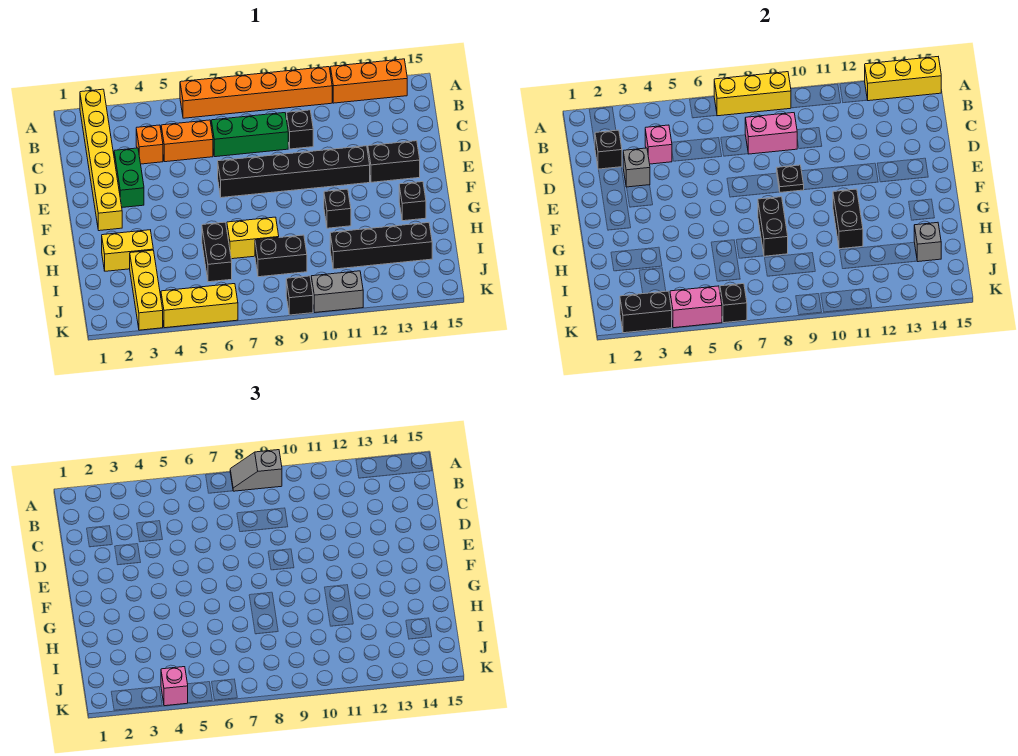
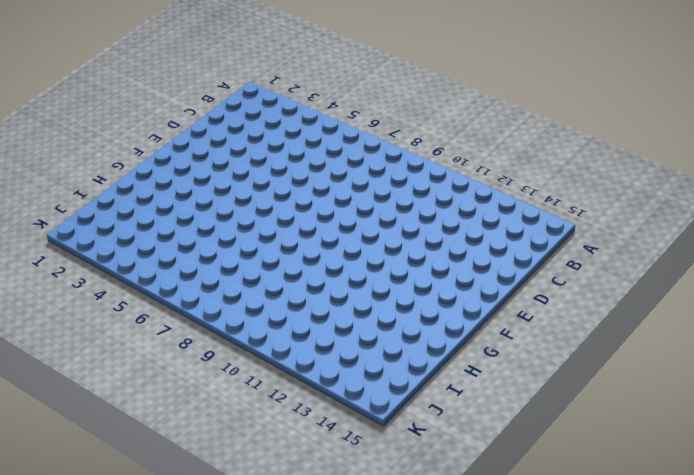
none -> yellow brick A2:F2 level 1
none -> orange brick A6:A11 level 1
none -> orange brick A12:A14 level 1
none -> orange brick C4 level 1

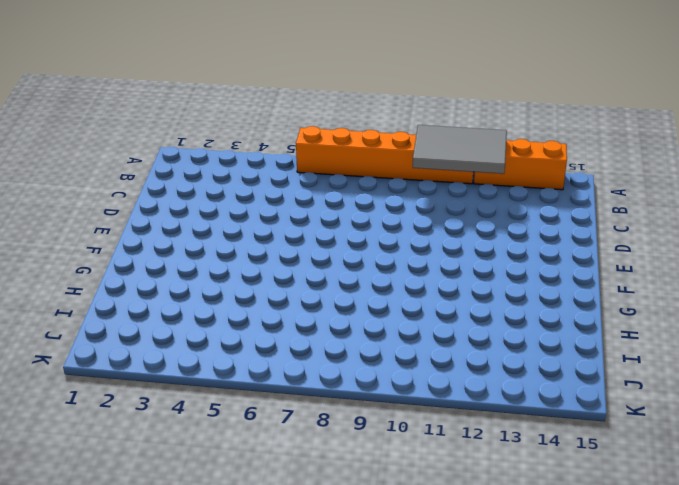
grey tile A10:B12 level 2 -> none
none -> yellow brick A2:F2 level 1
none -> orange brick C4 level 1
none -> orange brick C5:C6 level 1
none -> green brick C7:C9 level 1

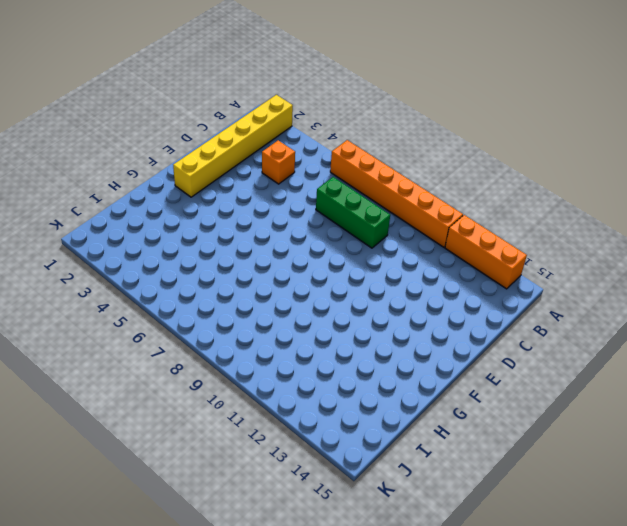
none -> orange brick C5:C6 level 1
none -> black brick C10 level 1
none -> green brick D3:E3 level 1
none -> black brick E7:E12 level 1

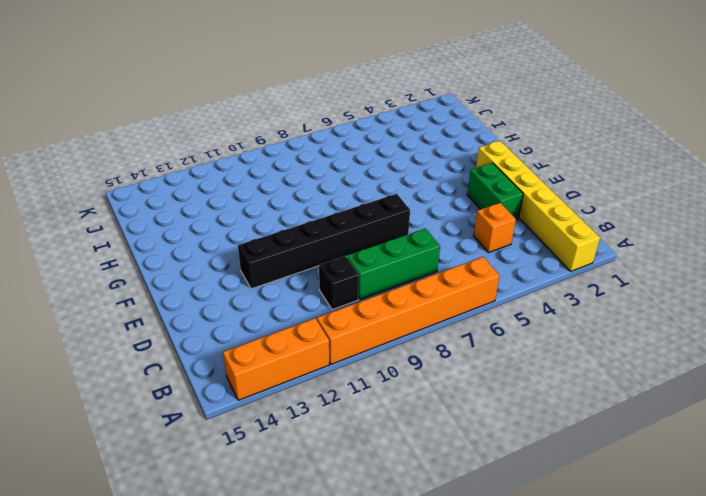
none -> orange brick C5:C6 level 1
none -> black brick E13:E14 level 1
none -> black brick G11 level 1
none -> black brick G14 level 1

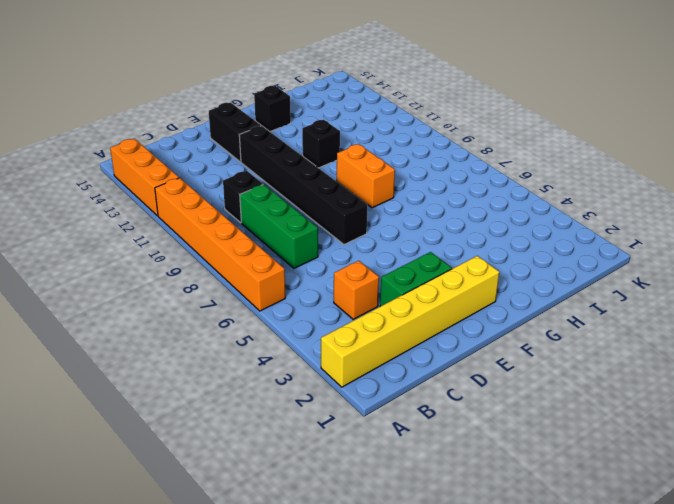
orange brick G8:G9 level 1 -> orange brick C5:C6 level 1
none -> yellow brick H2:H3 level 1
none -> black brick H6:I6 level 1
none -> yellow brick H7:H8 level 1
none -> yellow brick I3:K3 level 1

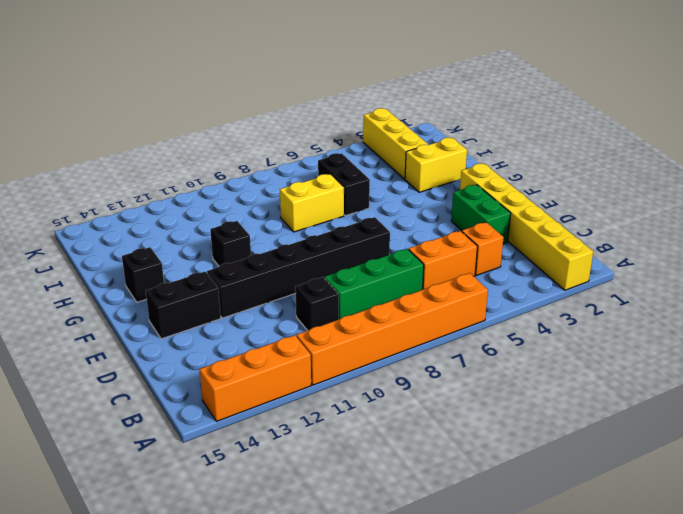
none -> black brick I8:I9 level 1
none -> black brick I11:I14 level 1
none -> yellow brick K4:K6 level 1
none -> black brick K9 level 1

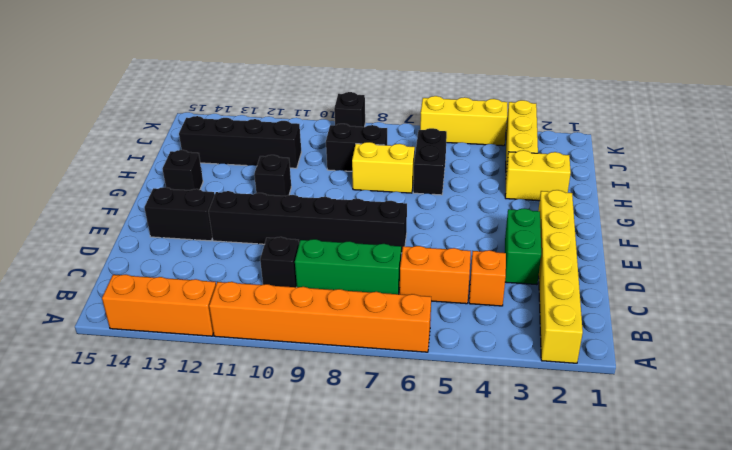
none -> grey brick K10:K11 level 1
none -> yellow brick A7:A9 level 2
none -> yellow brick A13:A15 level 2
none -> black brick C2 level 2

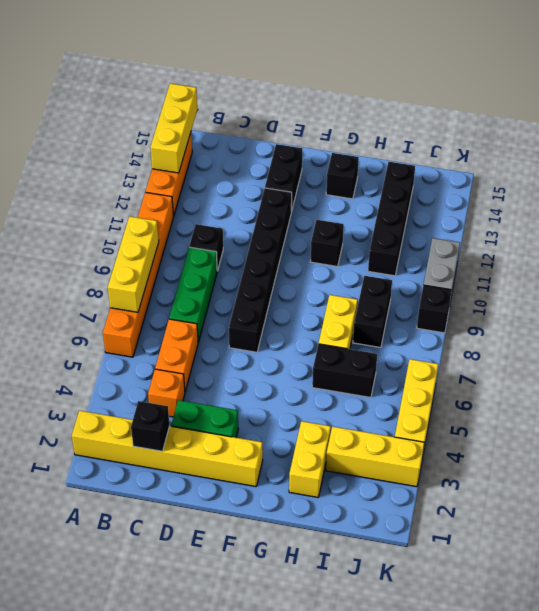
none -> pink brick C4 level 2
none -> pink brick C8:C9 level 2
none -> grey brick D3 level 2
none -> black plate E9 level 2

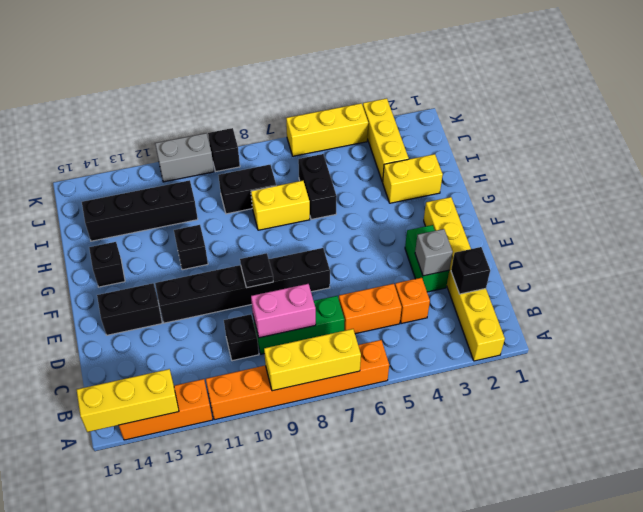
none -> pink brick C4 level 2
none -> black brick G8:H8 level 2
none -> black brick G11:H11 level 2
none -> grey brick I14 level 2

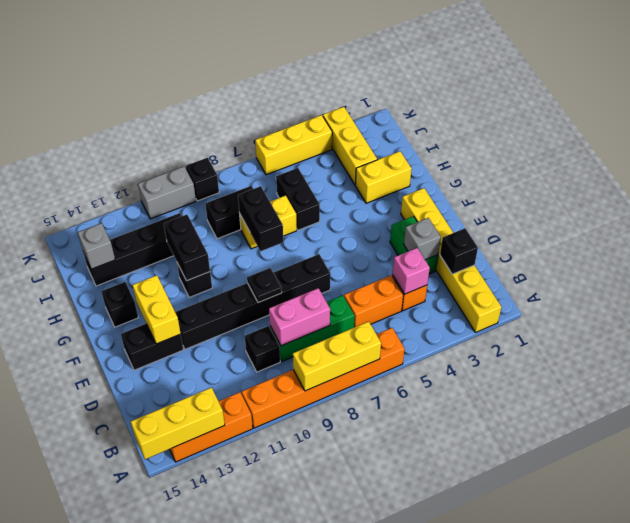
yellow brick E13:F13 level 2 -> none
none -> black brick K2:K3 level 2
none -> pink brick K4:K5 level 2
none -> black brick K6 level 2
none -> grey slope A8:A9 level 3 top 9

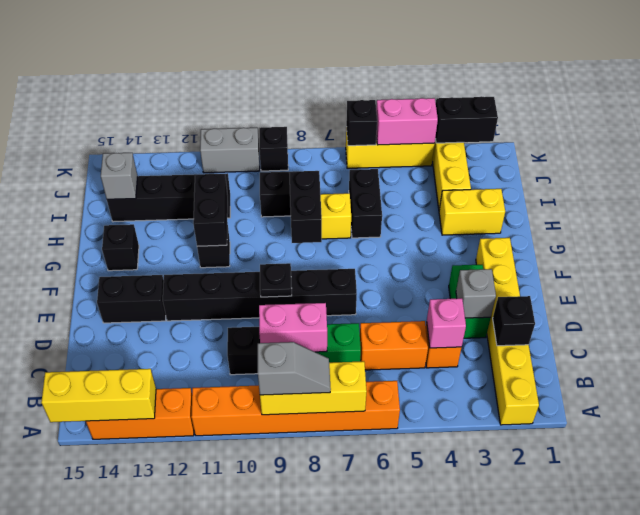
none -> pink brick K4 level 3

